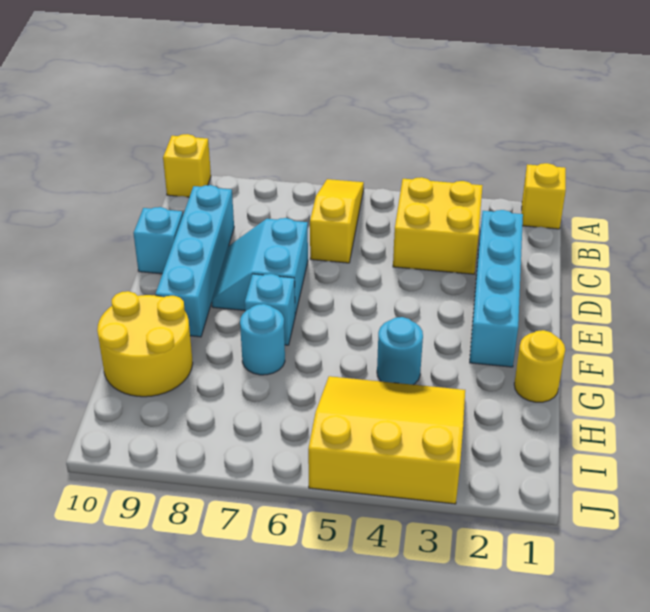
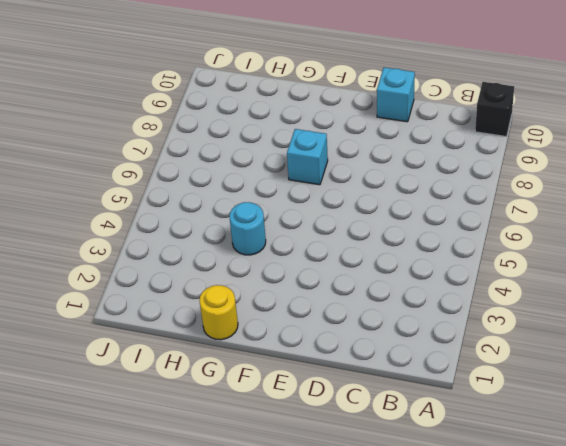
black brick A10 level 1 -> yellow brick A10 level 1
none -> yellow brick A1 level 1
none -> yellow slope A6:C6 level 1 top C
none -> yellow brick B3:C4 level 1

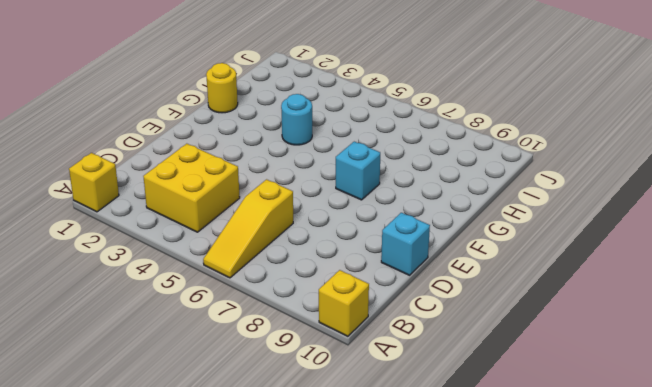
none -> cyan brick C2:F2 level 1
none -> cyan brick C9:F9 level 1
none -> cyan slope D7:E8 level 1 top 7

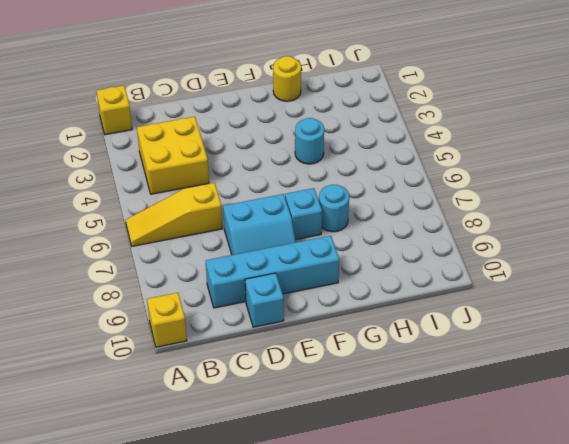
none -> cyan brick C2:F2 level 1
none -> yellow round brick G9:H10 level 1
none -> yellow slope H3:J5 level 1 top J

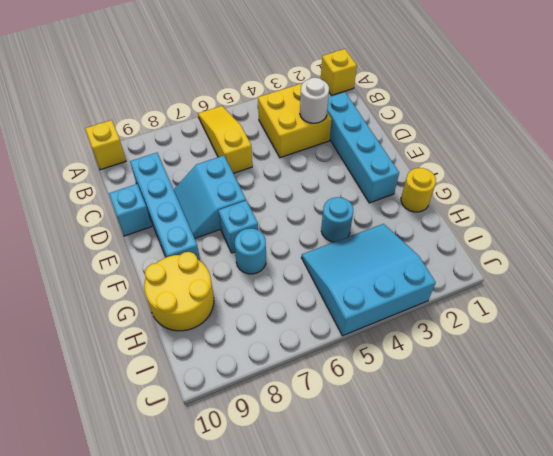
white round brick C3 level 2 -> none
cyan slope H3:J5 level 1 top J -> yellow slope H3:J5 level 1 top J

